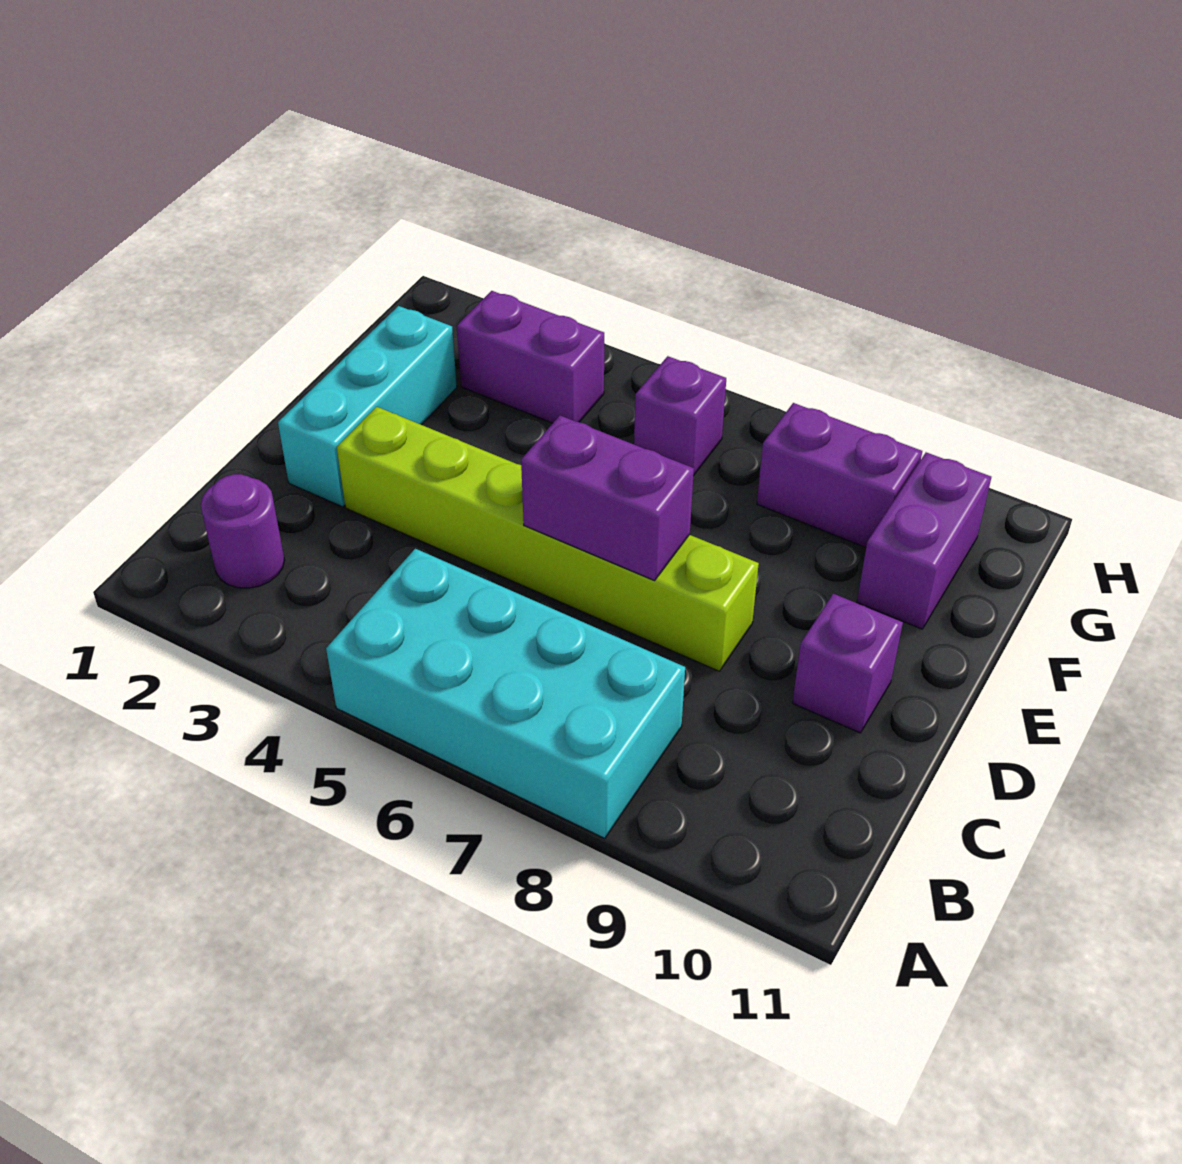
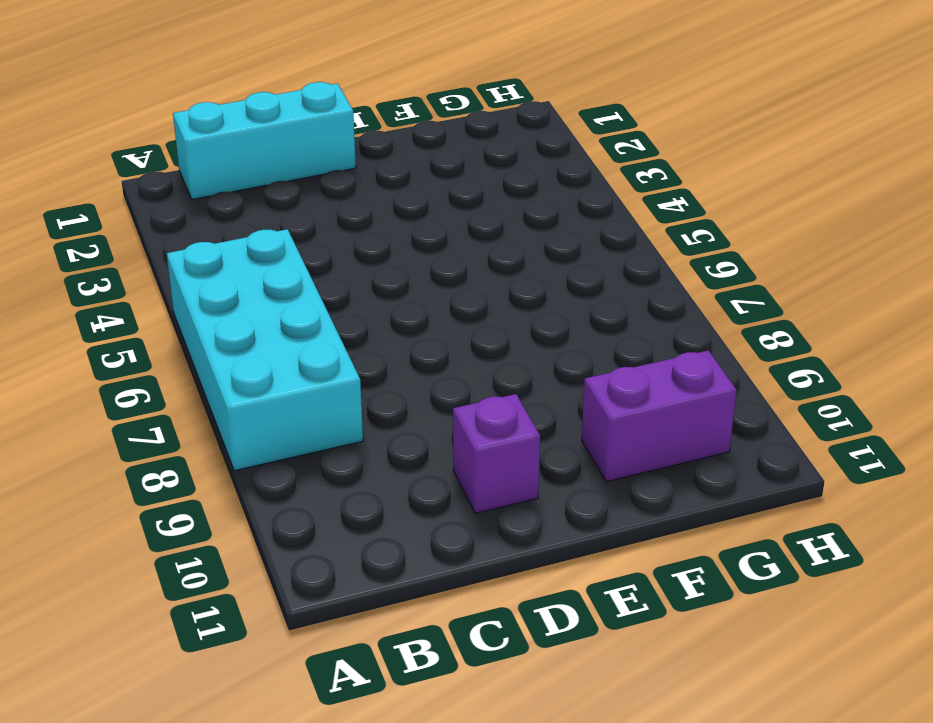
cyan brick B1:D1 level 1 -> cyan brick D2:F2 level 1
none -> purple round brick B2 level 1
none -> lime brick D3:D8 level 1

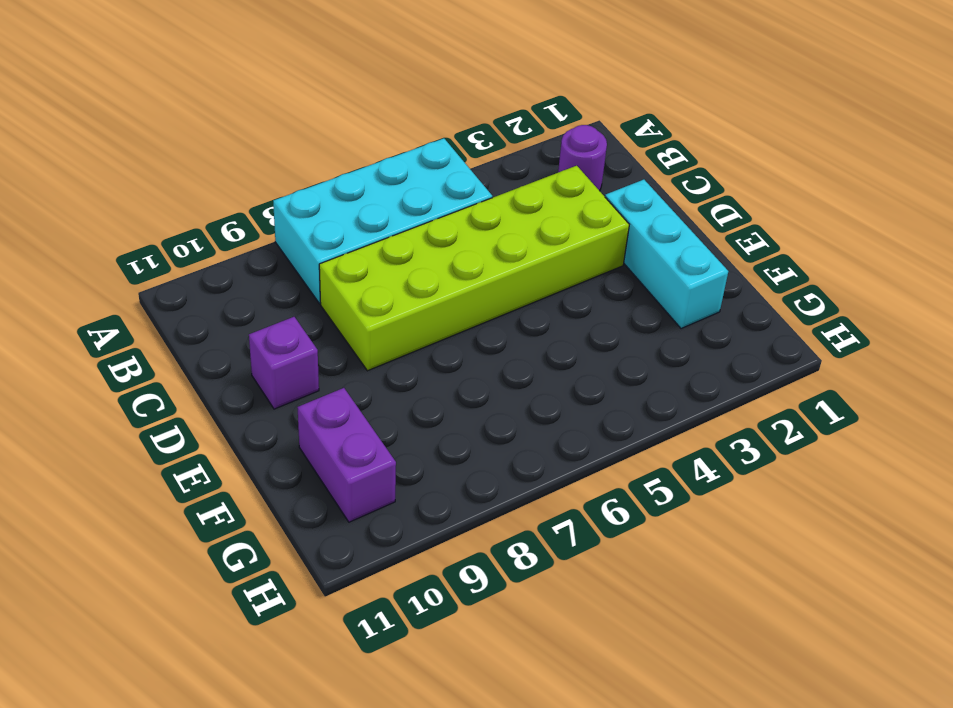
lime brick C3:D8 level 1 -> lime brick D3:D8 level 1
none -> purple brick G3:G4 level 1
none -> purple brick G6 level 1

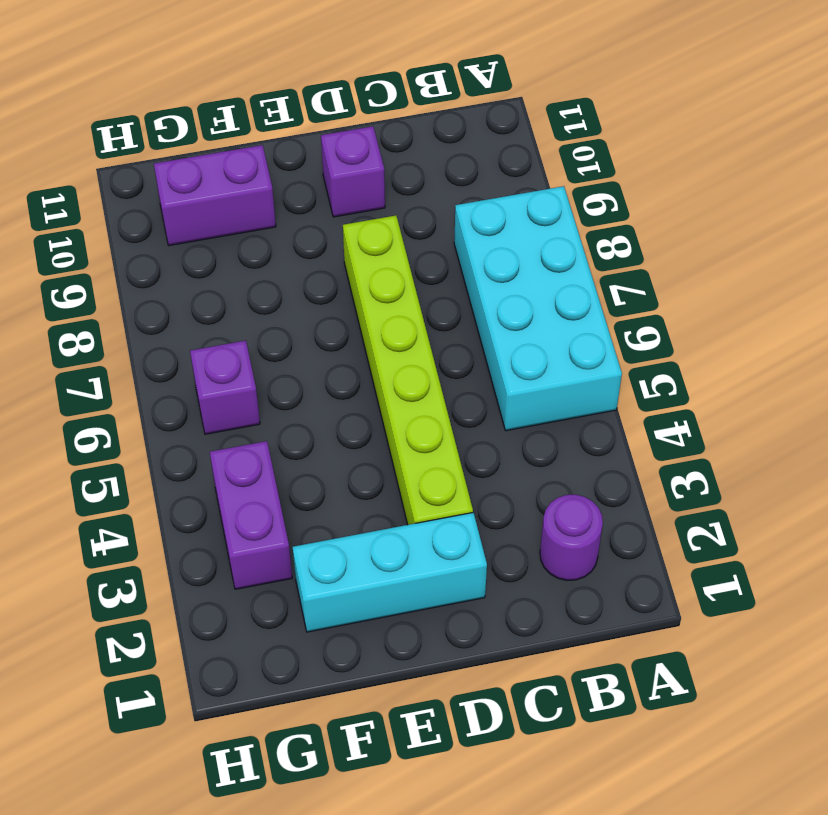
none -> purple brick G8:G9 level 1
none -> purple brick D6:D7 level 2

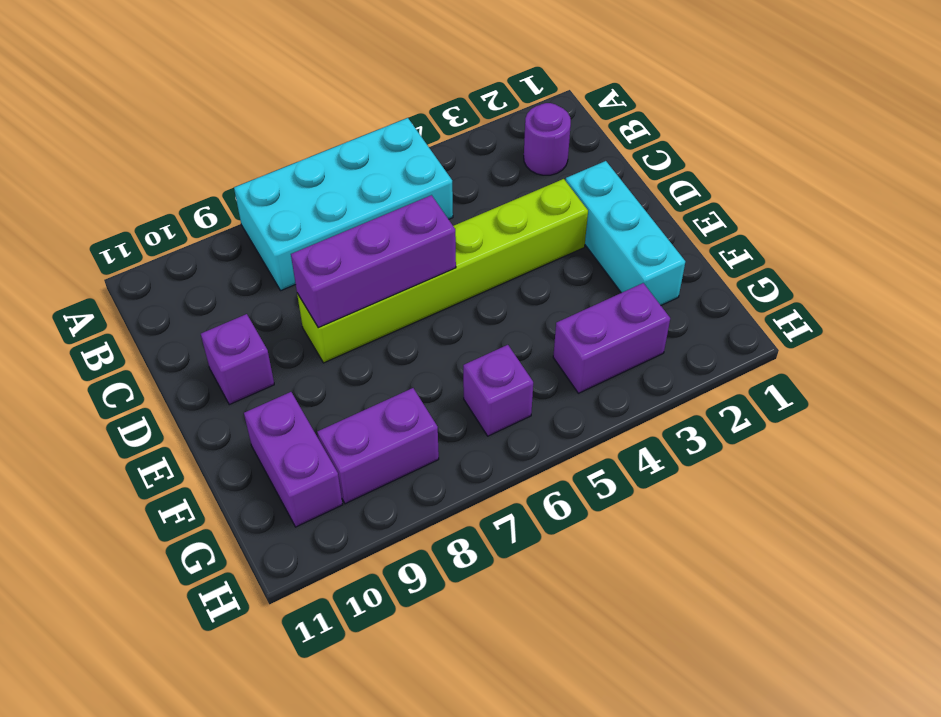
purple brick D6:D8 level 2 -> purple brick D6:D7 level 2

